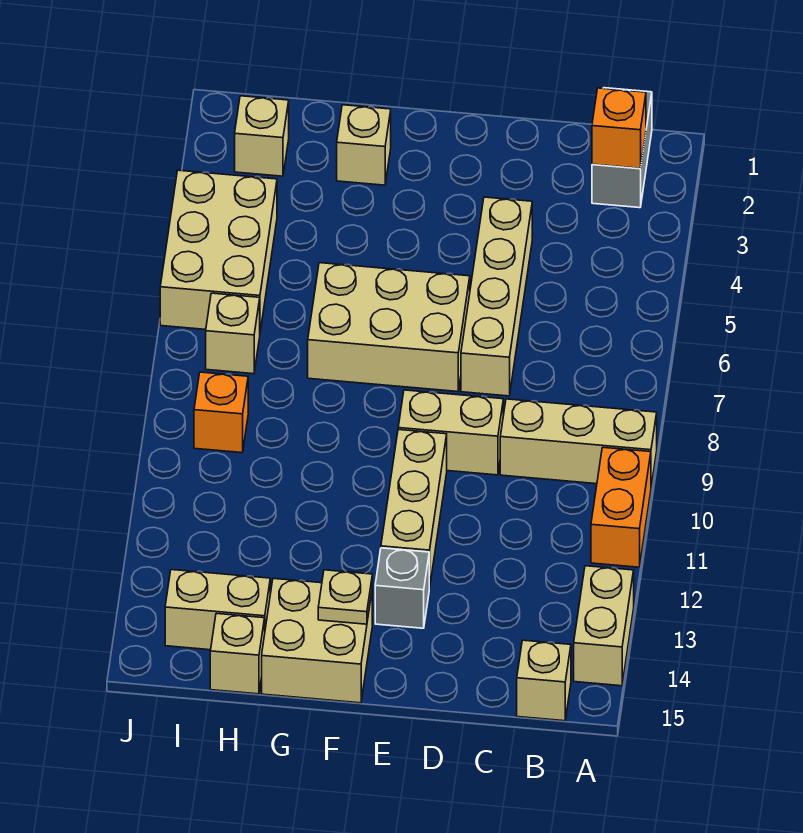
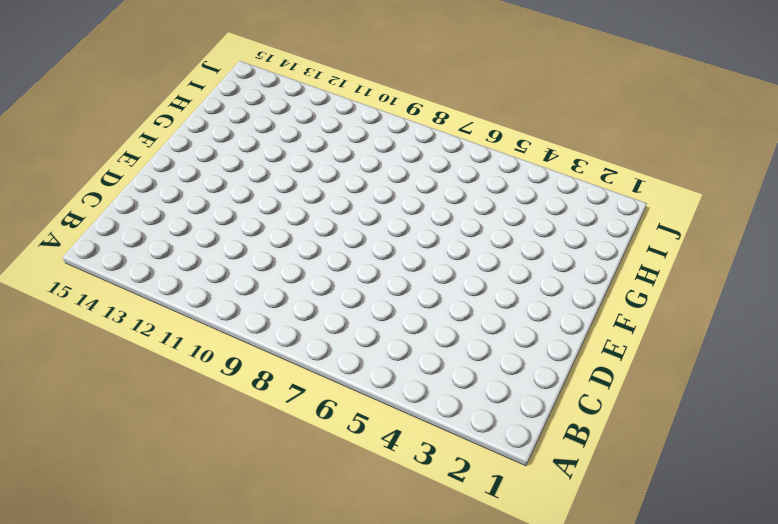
none -> tan brick A9:C9 level 1
none -> orange brick A10:A11 level 1
none -> tan brick A13:A14 level 1

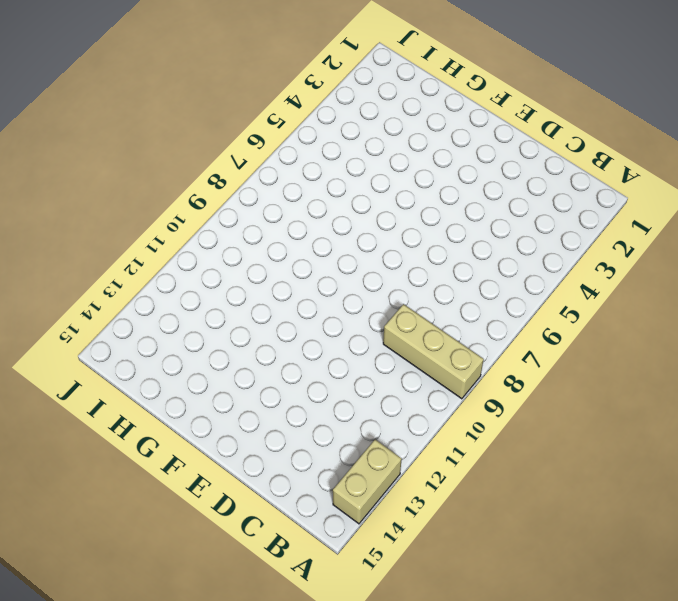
none -> orange brick A10:A11 level 1
none -> grey brick B1:B2 level 1
none -> tan brick B15 level 1

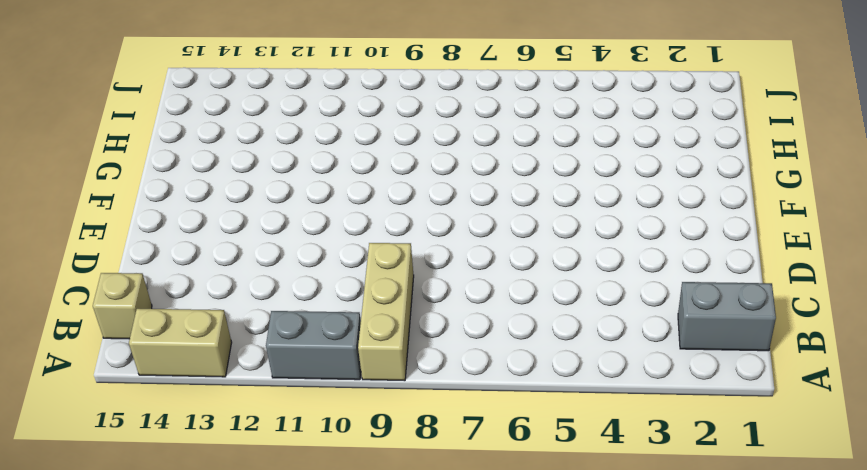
grey brick A10:A11 level 1 -> orange brick A10:A11 level 1
none -> tan brick D4:D7 level 1
none -> tan brick D9:E9 level 1
none -> tan brick E6:G7 level 1

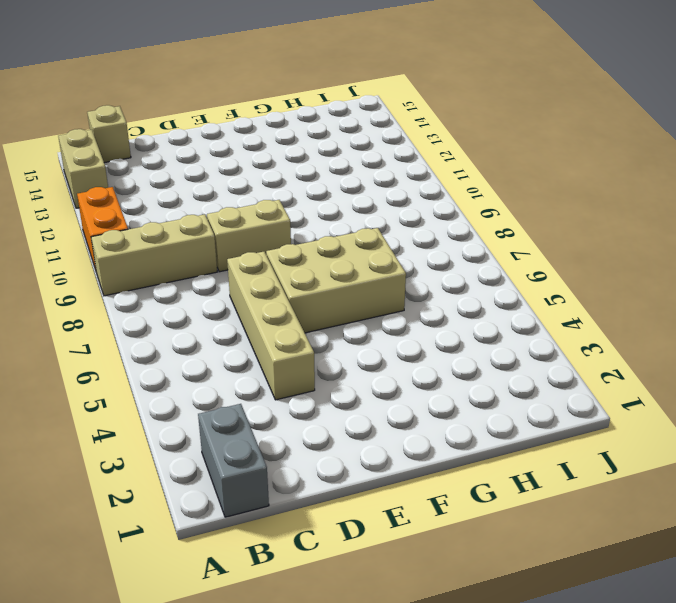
none -> tan brick E10:E12 level 1
none -> grey brick E13 level 1
none -> tan brick F14:G15 level 1

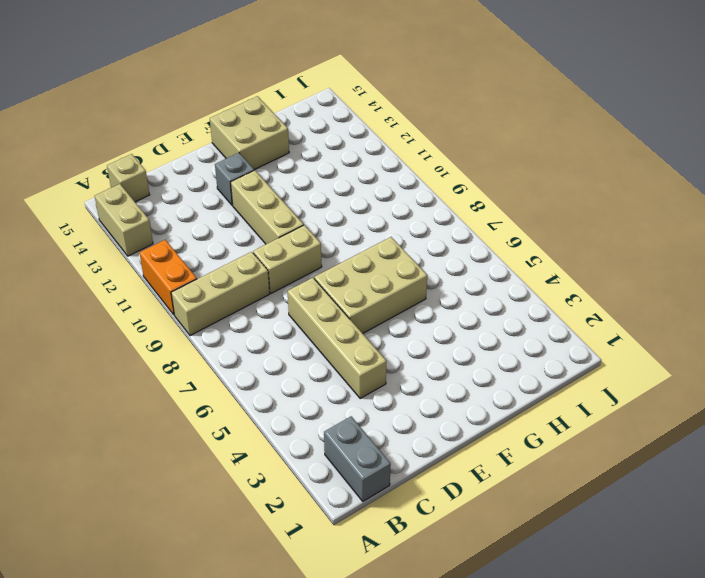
none -> tan brick G2 level 1
none -> tan brick H14:I14 level 1
none -> tan brick H15 level 1

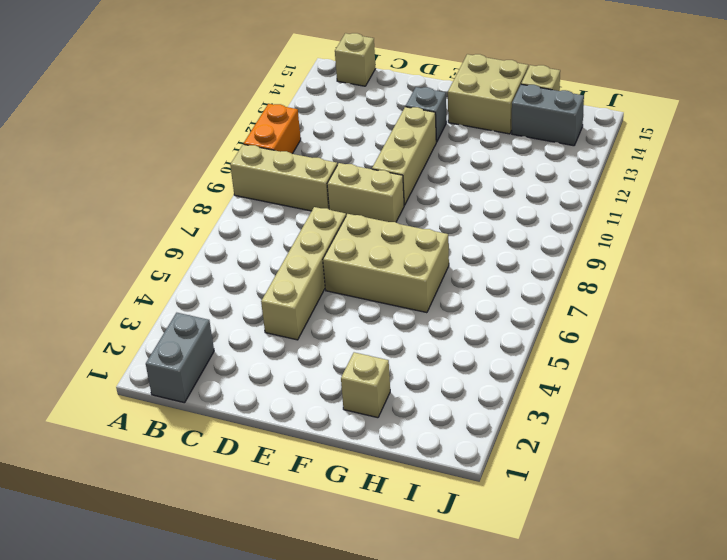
grey brick H14:I14 level 1 -> tan brick H14:I14 level 1
none -> tan brick A13:A14 level 1
none -> tan brick I2 level 1
none -> tan brick I4:J6 level 1

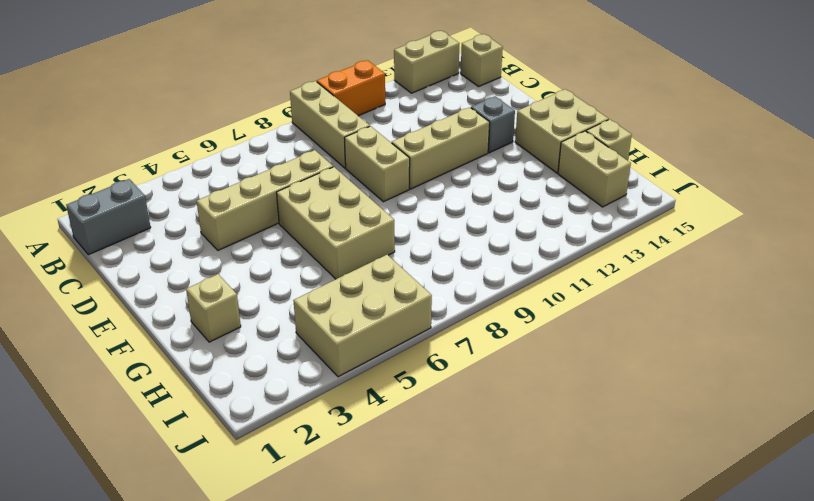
none -> tan brick I2 level 1
none -> tan brick I7 level 1
none -> orange brick I9 level 1

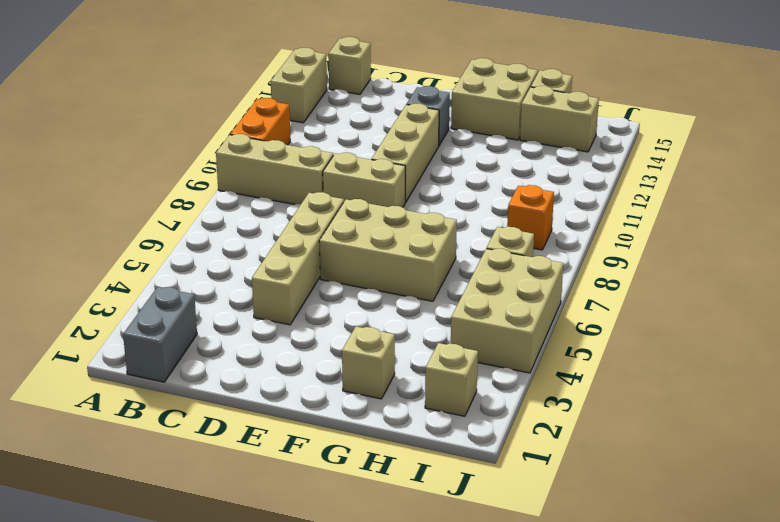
none -> orange brick B2 level 2
none -> tan plate F14 level 2

